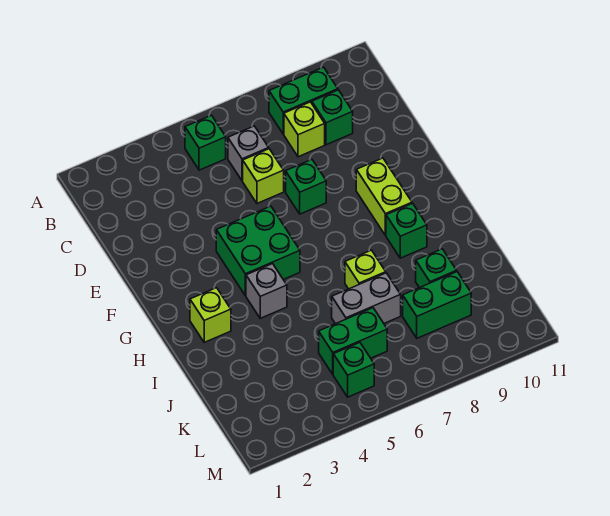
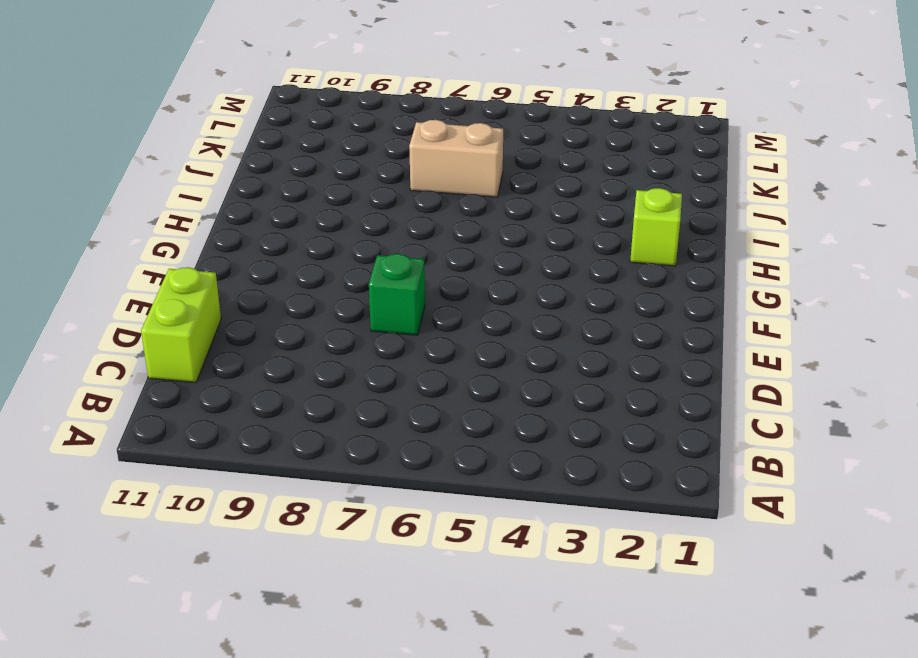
lime brick C11:D11 level 1 -> lime brick F9:G9 level 1
tan brick J6:J7 level 1 -> grey brick J6:J7 level 1
none -> green brick B5 level 1
none -> green brick B8:B9 level 1
none -> grey brick C6 level 1

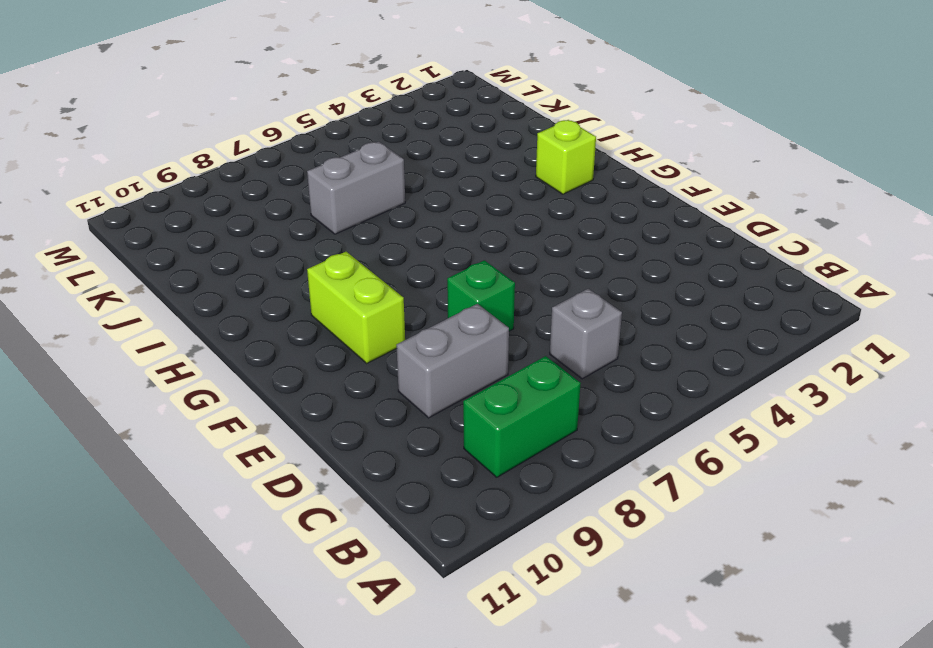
grey brick D8:D9 level 1 -> none
none -> green brick B5 level 1
none -> lime brick C8 level 1
none -> green brick C9 level 1

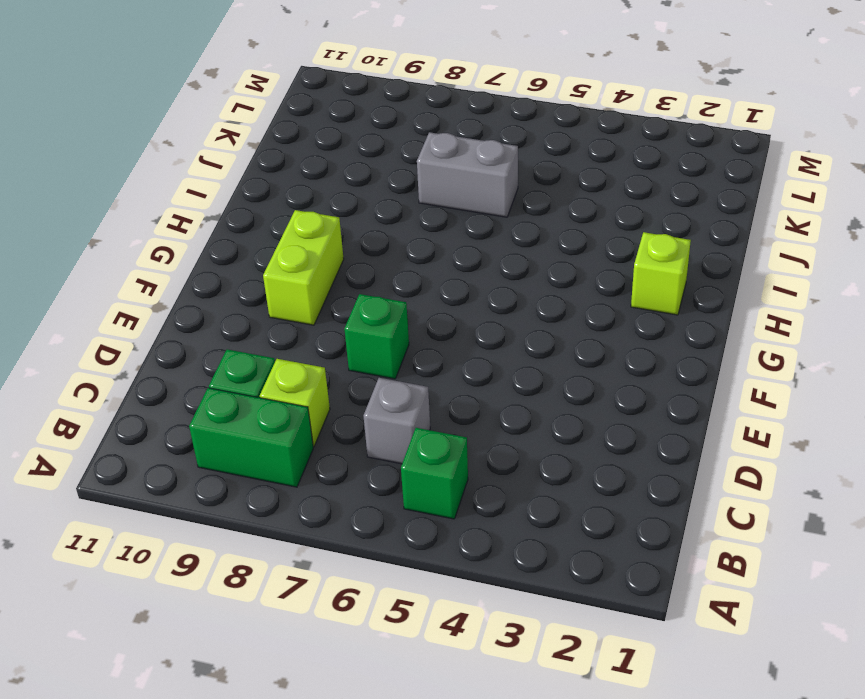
none -> lime brick D6 level 1
none -> green brick F4:G5 level 1
none -> grey brick H4 level 1

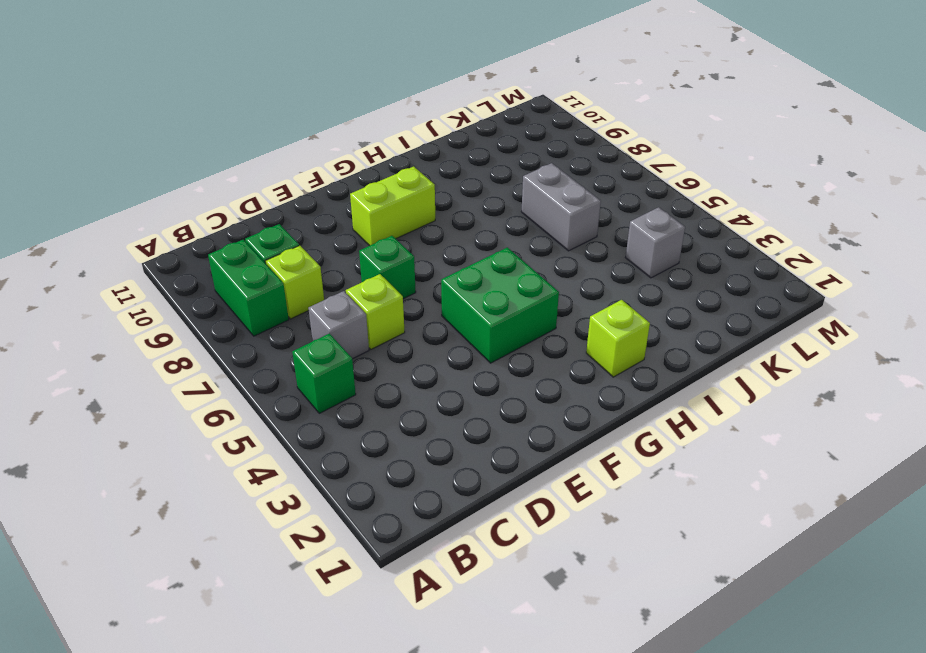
grey brick K4 level 1 -> grey brick H4 level 1
none -> green brick H9 level 1
none -> lime brick I7 level 1
none -> green brick J9 level 1

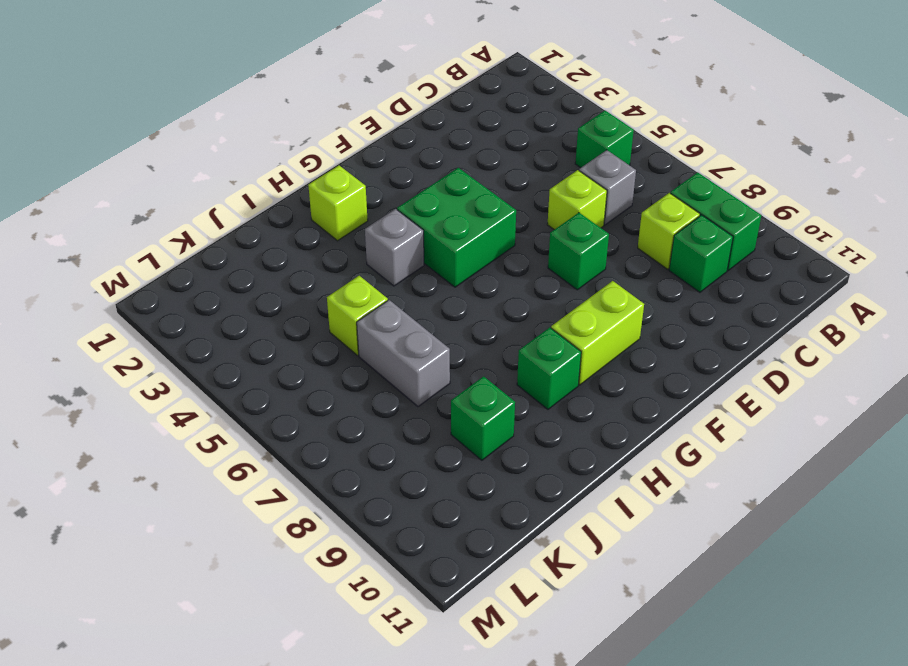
lime brick J5 level 1 -> lime brick I7 level 1
none -> green brick K5:K6 level 1
none -> green brick K8:K9 level 1
none -> green brick L5 level 1

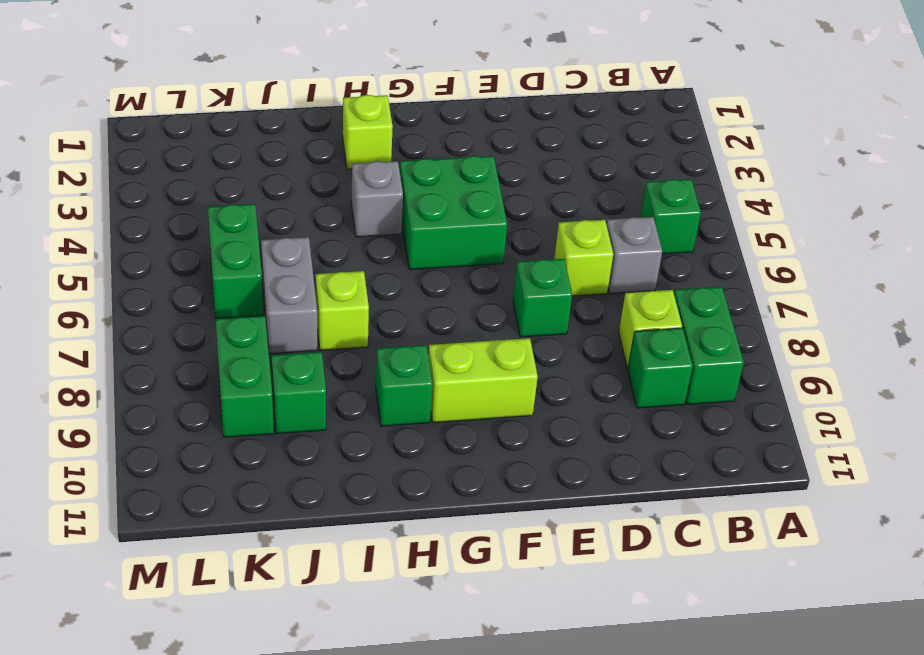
none -> green brick L5 level 1

